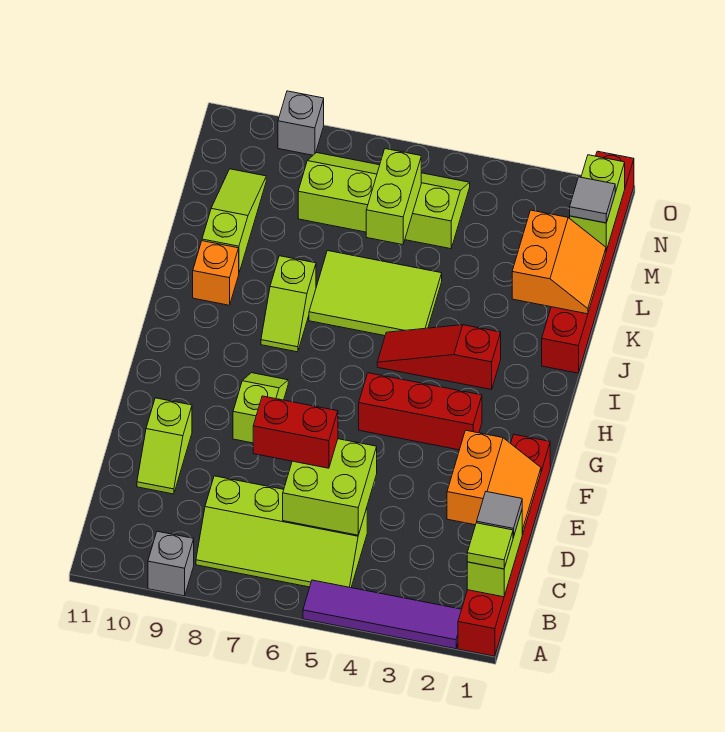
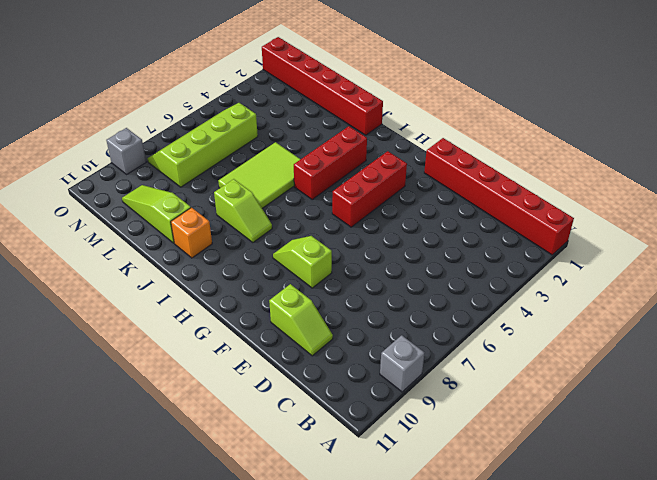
red brick I3:I5 level 1 -> red slope I3:I5 level 1 top 3
none -> purple tile A2:A5 level 1
none -> lime slope B5:C8 level 1 top C
none -> lime brick B1:C1 level 2

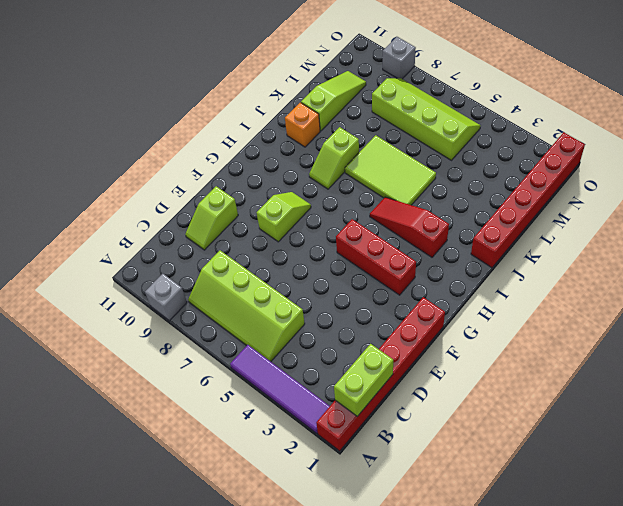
none -> lime brick C5:D6 level 2
none -> orange slope D1:E2 level 2 top 2
none -> orange slope K1:L2 level 2 top 2

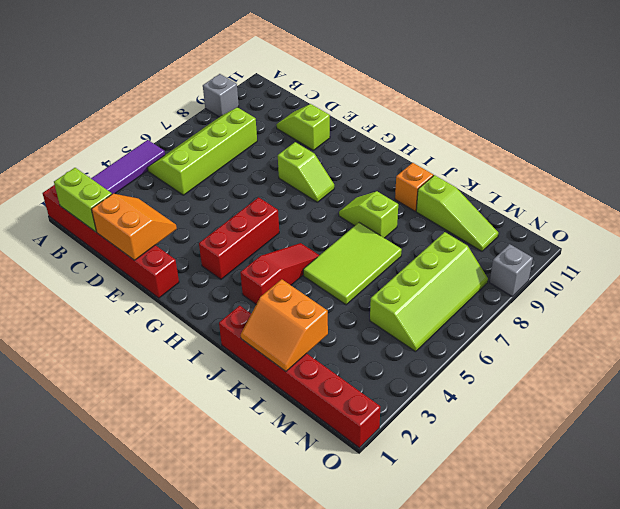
orange slope D1:E2 level 2 top 1 -> orange slope D1:E2 level 2 top 2
none -> lime brick C5:D6 level 2
none -> lime brick L6:M6 level 2
none -> lime brick M1:N1 level 2

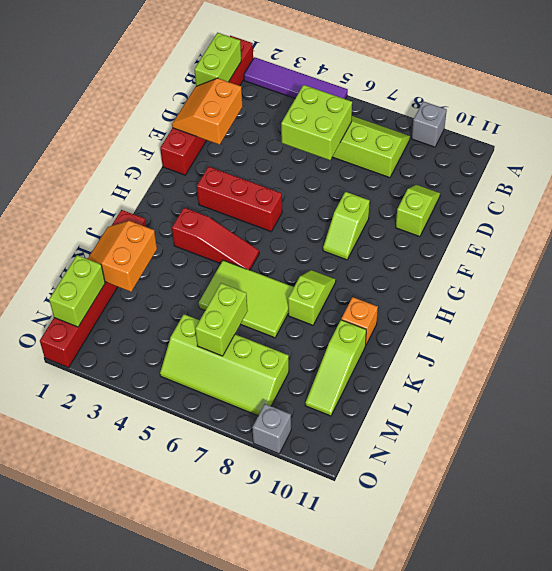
none -> lime tile B1 level 3
none -> grey tile C1 level 3
none -> red brick D6:D7 level 3

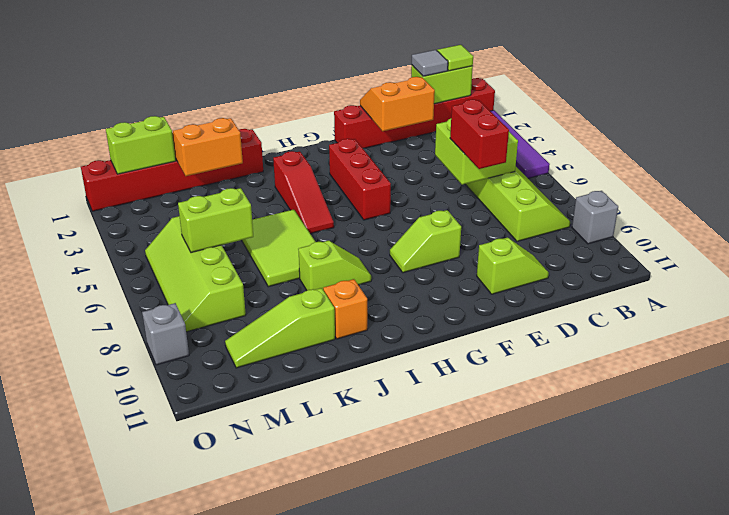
none -> grey tile M1 level 3

